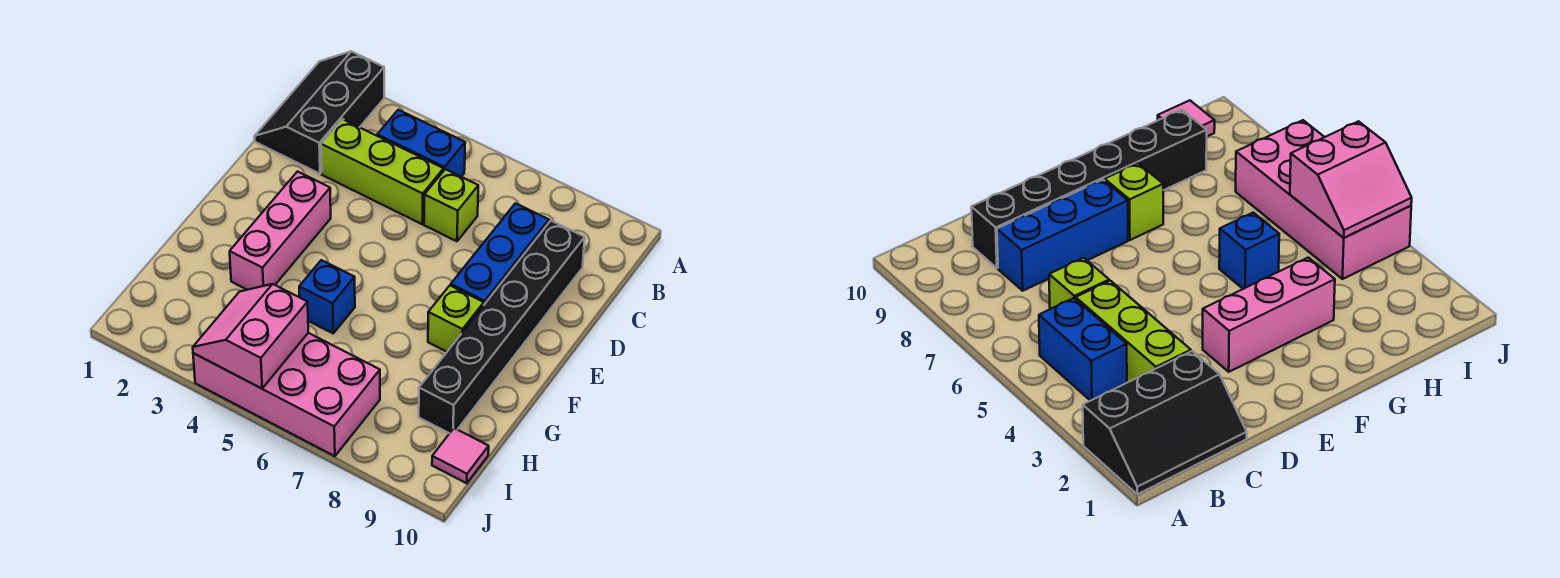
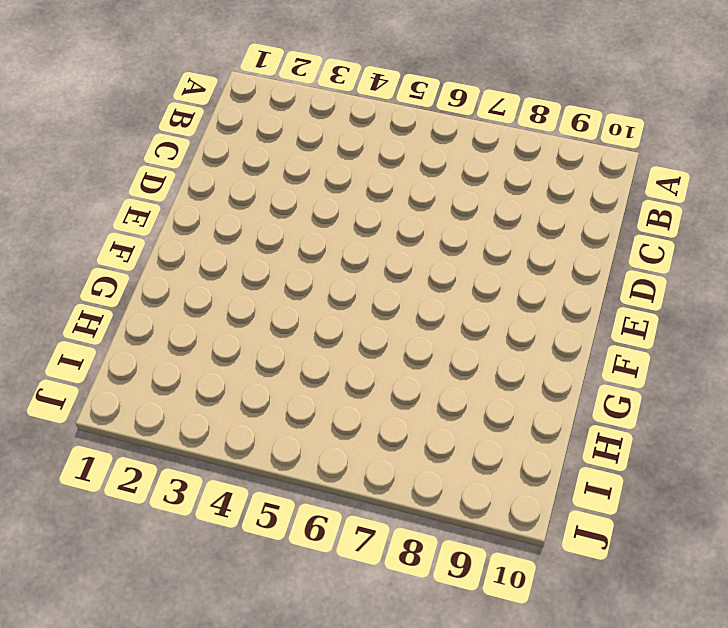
none -> black slope A1:C2 level 1 top 2
none -> blue brick B4:B5 level 1
none -> lime brick C3:C5 level 1

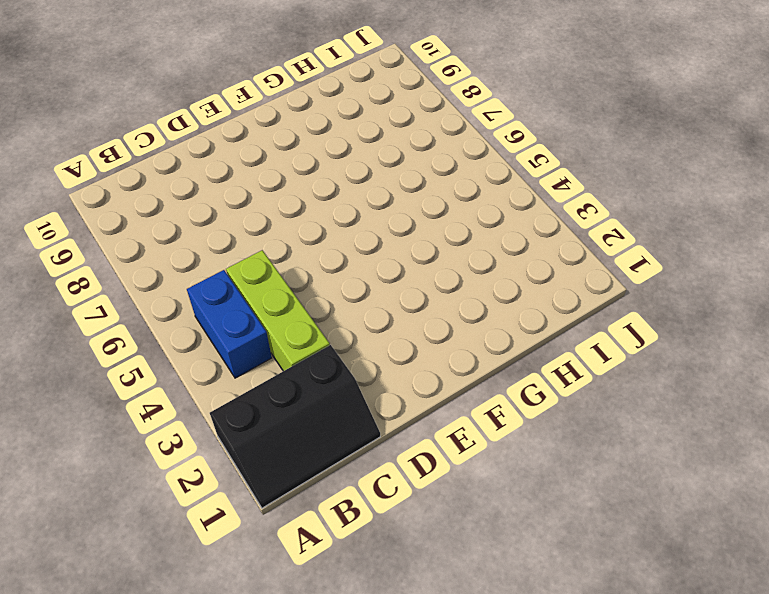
none -> lime brick C6 level 1
none -> blue brick C8:E8 level 1
none -> black brick C9:H9 level 1

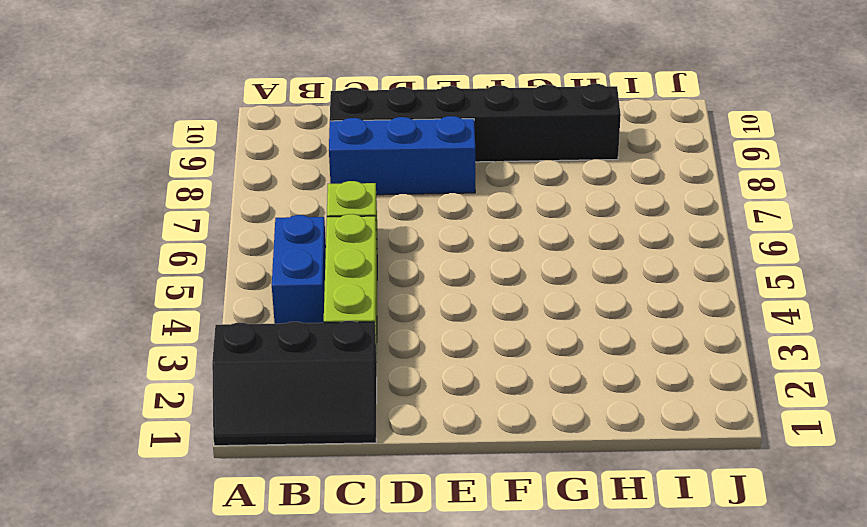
none -> pink brick E3:G3 level 1
none -> lime brick F8 level 1
none -> blue brick G5 level 1

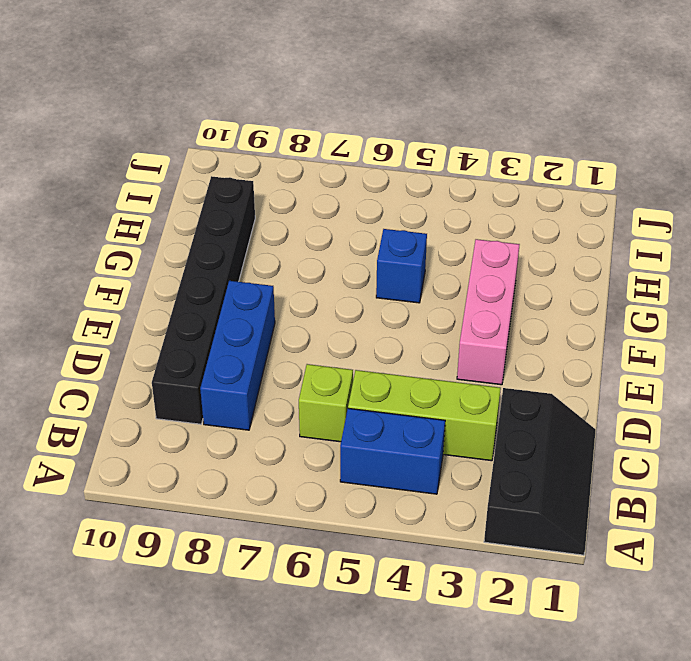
none -> lime brick F8 level 1
none -> pink brick I4:J7 level 1
none -> pink tile I10 level 1

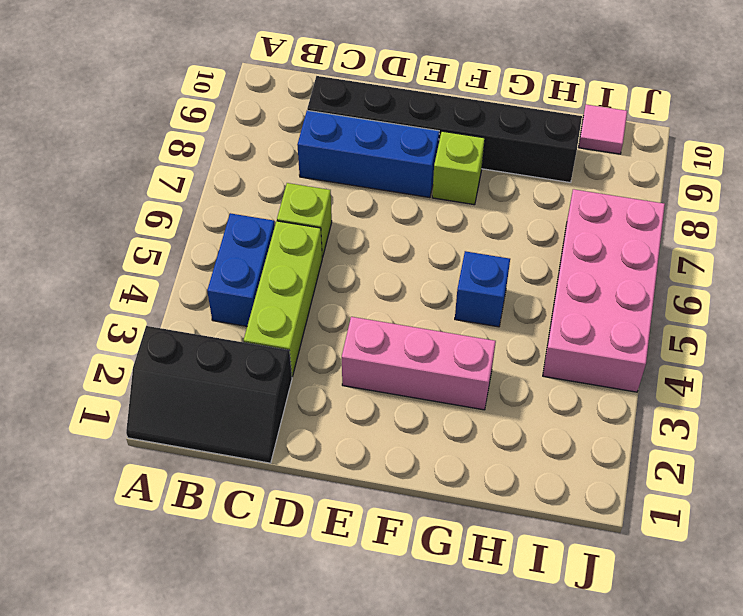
none -> pink slope I4:J5 level 2 top 5

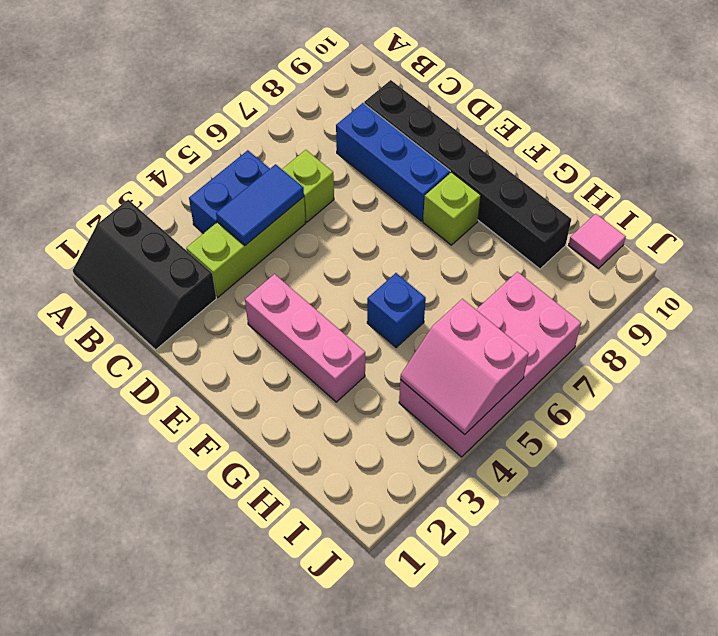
blue tile C4:C5 level 2 -> none

